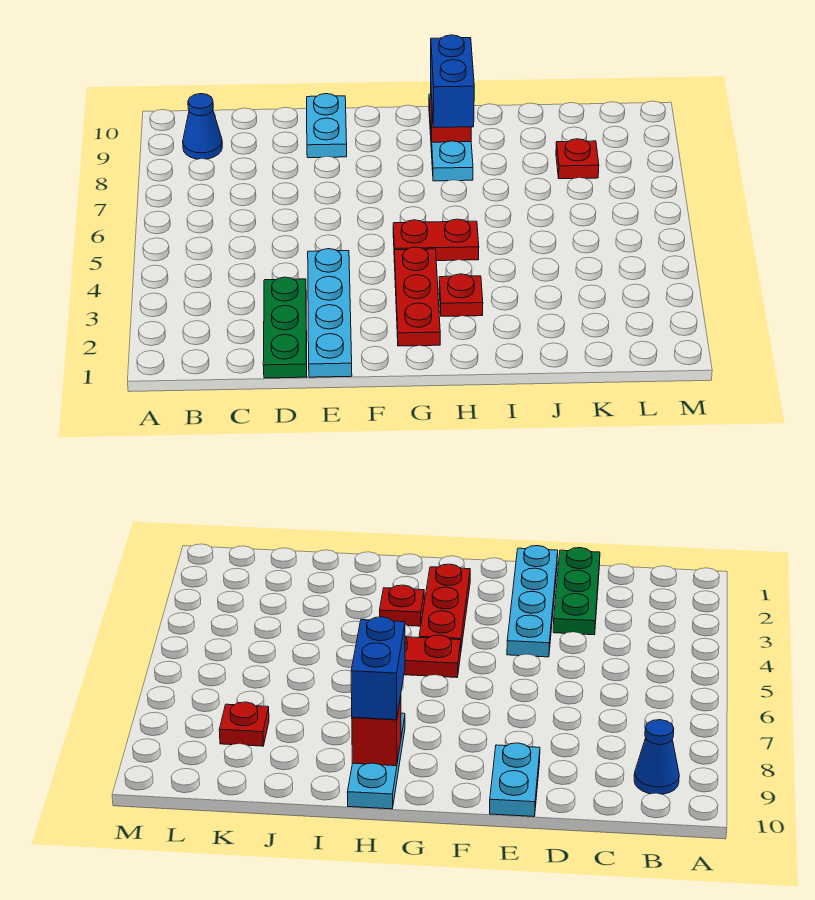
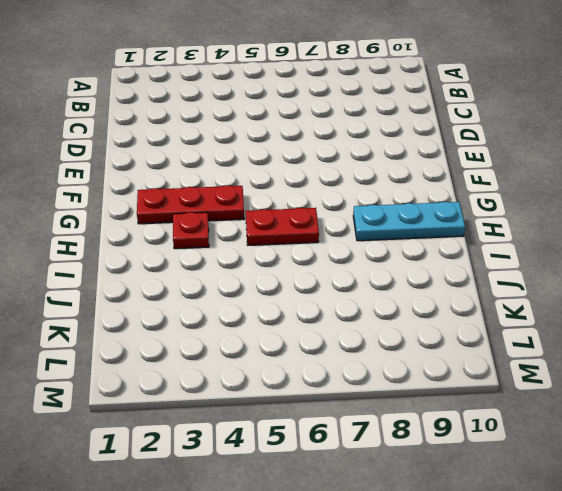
red plate H5:H6 level 1 -> red plate G5:H5 level 1
none -> blue cone B9 level 1
none -> green plate D1:D3 level 1

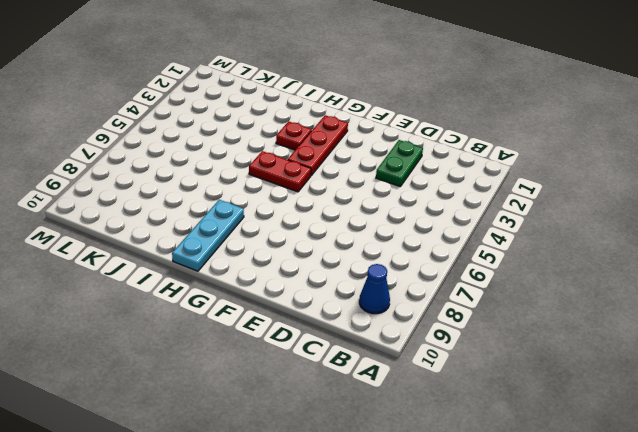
green plate D2:D3 level 1 -> green plate D1:D3 level 1
none -> cyan plate E1:E4 level 1
none -> cyan plate E9:E10 level 1

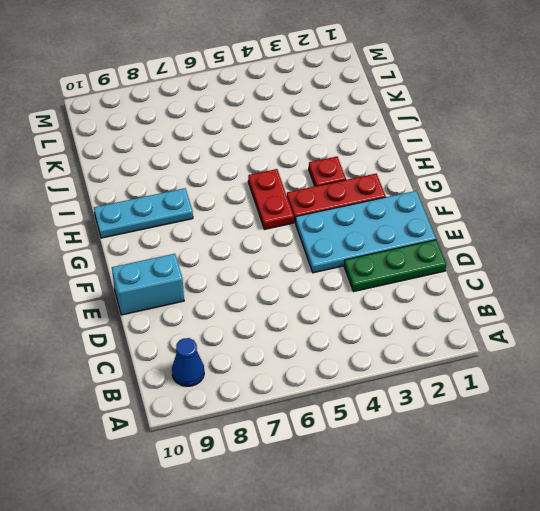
cyan plate E1:F4 level 1 -> cyan plate E1:E4 level 1
cyan brick E9:E10 level 1 -> cyan plate E9:E10 level 1
none -> red plate K8 level 1
none -> red brick H9 level 2

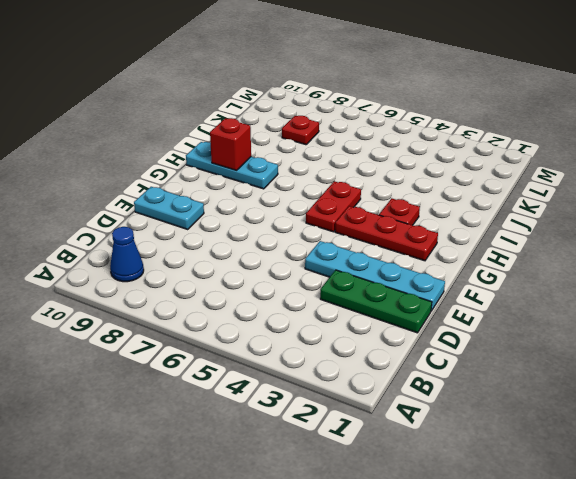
none -> blue brick H8:H9 level 3

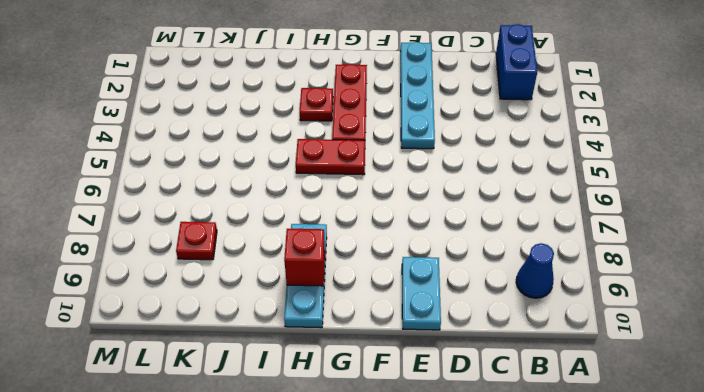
blue brick B1:B2 level 1 -> blue brick H8:H9 level 3
none -> green plate D1:D3 level 1

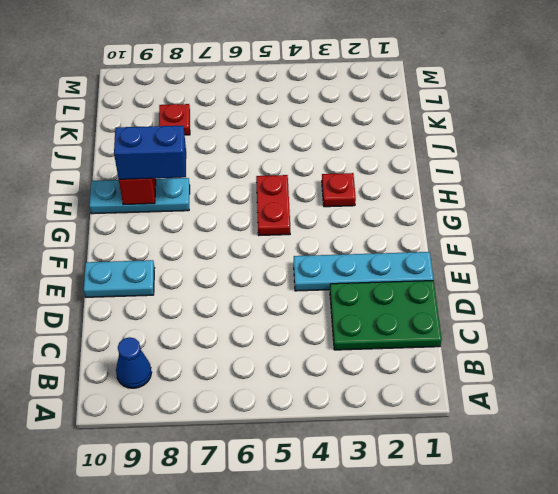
green plate C1:D3 level 1 -> green plate D1:D3 level 1
none -> red plate G2:G4 level 1

